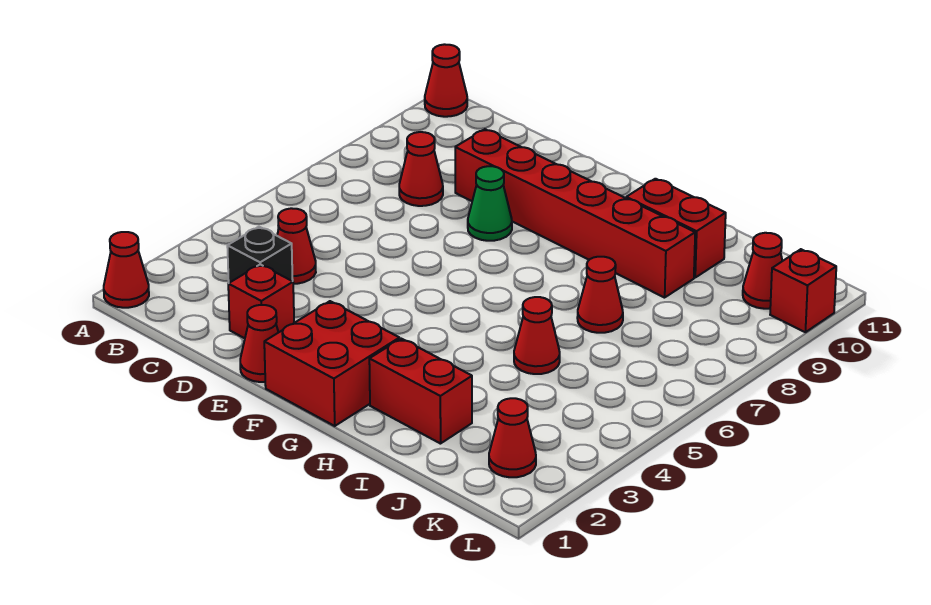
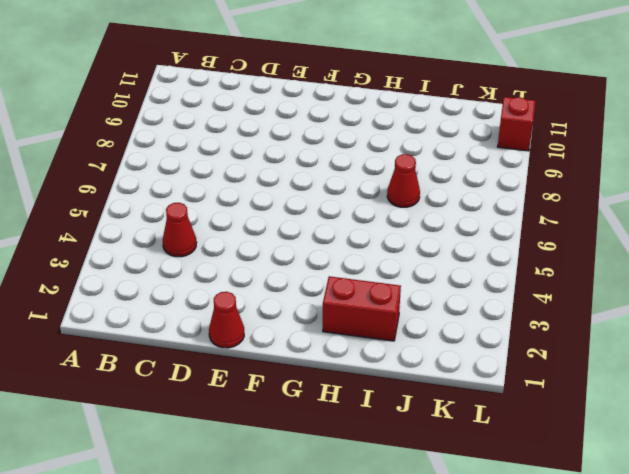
none -> red cone A1 level 1
none -> red cone A11 level 1
none -> black brick C3 level 1

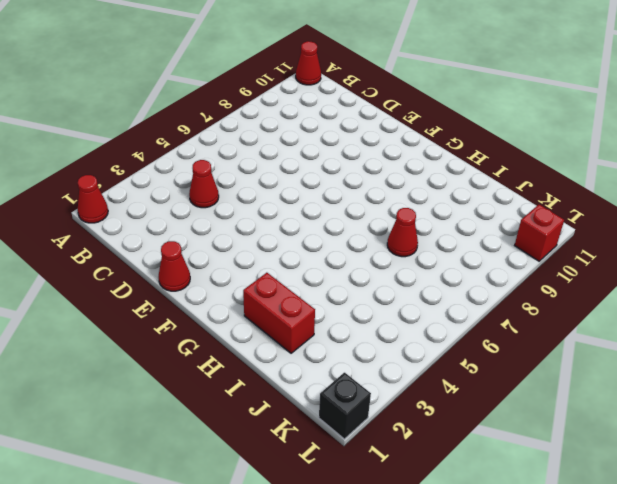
black brick L1 level 1 -> black brick C3 level 1
none -> red cone C8 level 1
none -> red brick D2 level 1
none -> red brick D9:I9 level 1

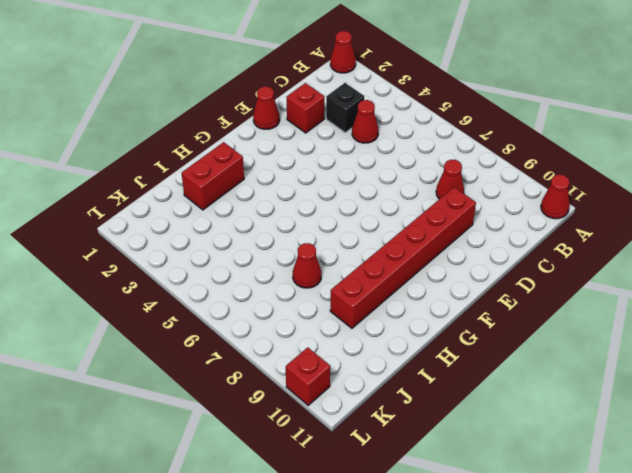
none -> green cone E8 level 1
none -> red brick F1:G2 level 1
none -> red brick H10:I10 level 1

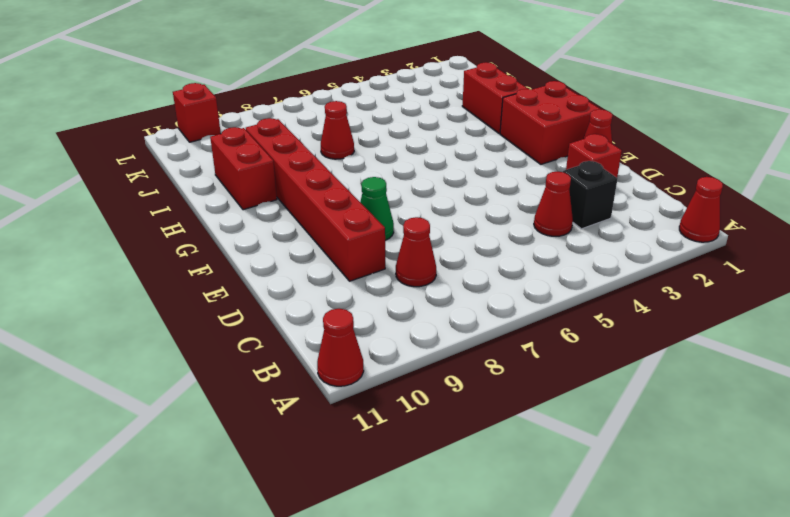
none -> red cone I5 level 1
none -> red cone K2 level 1
none -> red cone K10 level 1

